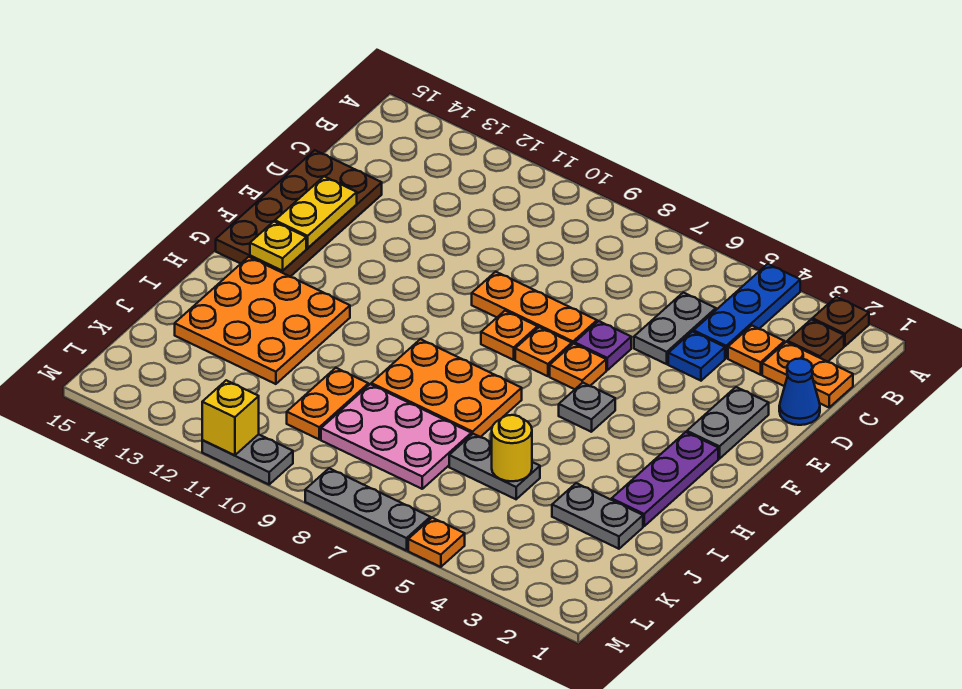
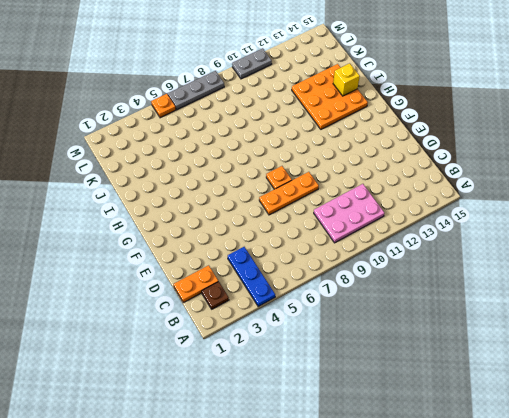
pink plate B9:C11 level 1 -> pink plate J7:K9 level 1
yellow brick I14 level 2 -> yellow brick M11 level 2
none -> brown plate A2 level 1
none -> orange plate C3 level 1
none -> grey plate C5:D5 level 1
none -> blue cone D1 level 1

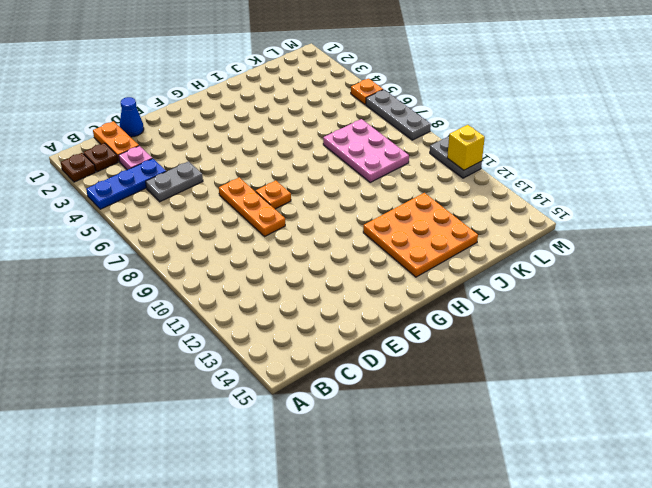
pink plate C3 level 1 -> orange plate C3 level 1
none -> blue plate D4 level 1
none -> brown plate D14:G15 level 1
none -> grey plate E2:F2 level 1
none -> purple plate E6 level 1

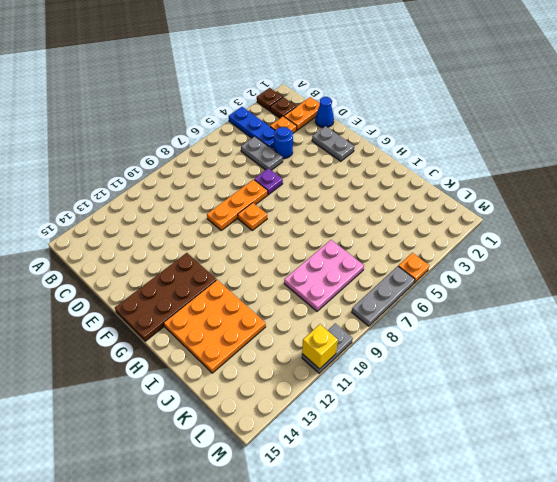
blue round brick D4 level 1 -> blue plate D4 level 1
brown plate F12:G15 level 1 -> brown plate D14:G15 level 1
none -> orange plate F6 level 1
none -> orange plate F7 level 1
none -> purple plate G2:I2 level 1
none -> grey plate G5 level 1

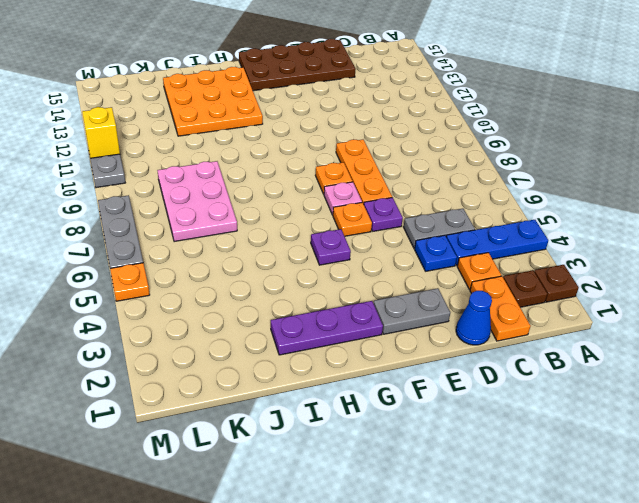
pink plate F7 level 1 -> orange plate F7 level 1
purple plate G5 level 1 -> grey plate G5 level 1
none -> orange plate H7:I9 level 1
none -> grey plate J2:J3 level 1
none -> grey plate J5:J6 level 1
none -> orange plate J10:K10 level 1

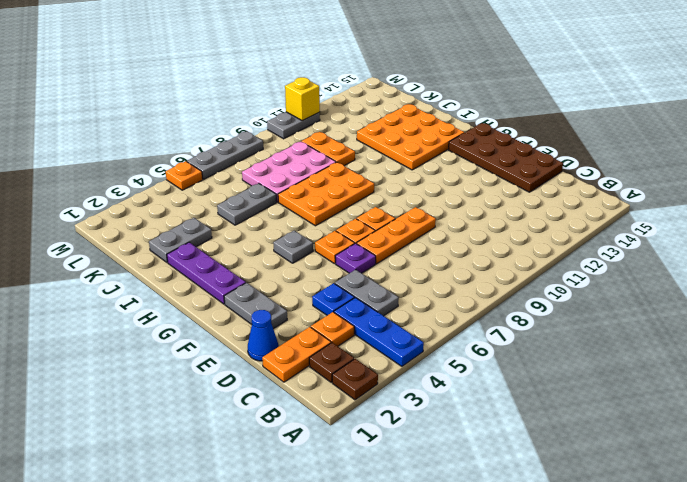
none -> yellow plate E14:F14 level 2
none -> yellow plate G14 level 2
none -> yellow round brick J5 level 2

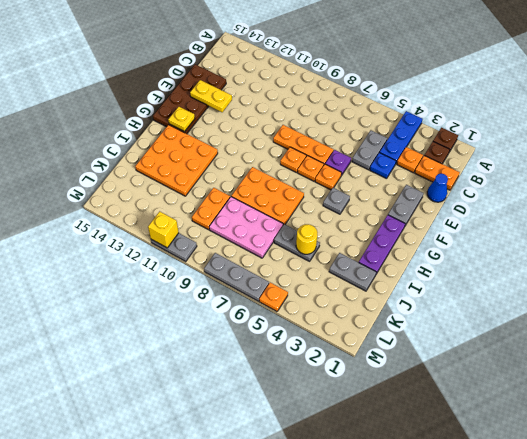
yellow plate E13:E14 level 2 -> yellow plate E14:F14 level 2

